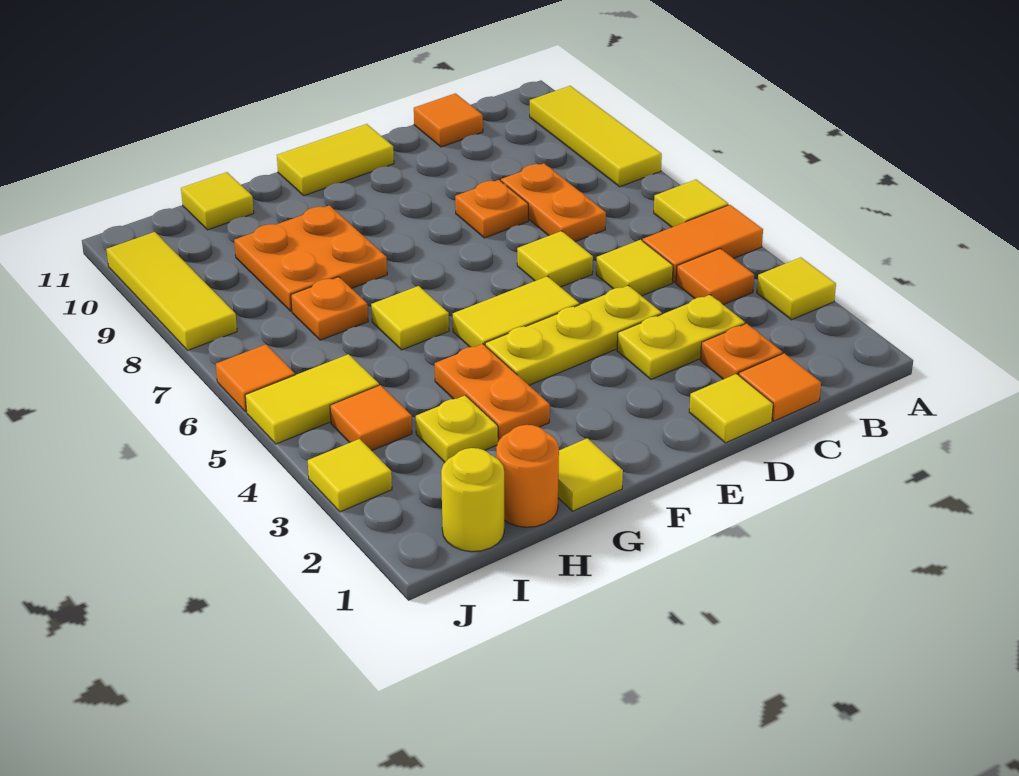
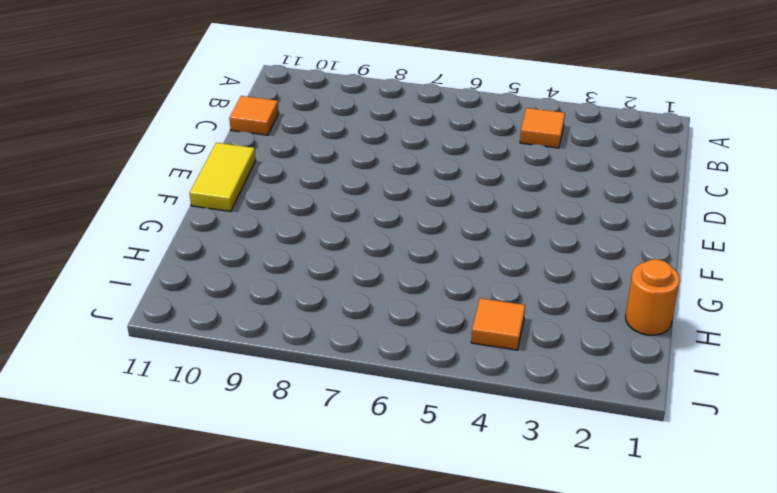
none -> yellow tile A3 level 1
none -> orange tile A5:B5 level 1
none -> yellow tile A6 level 1
none -> yellow tile A8:A10 level 1

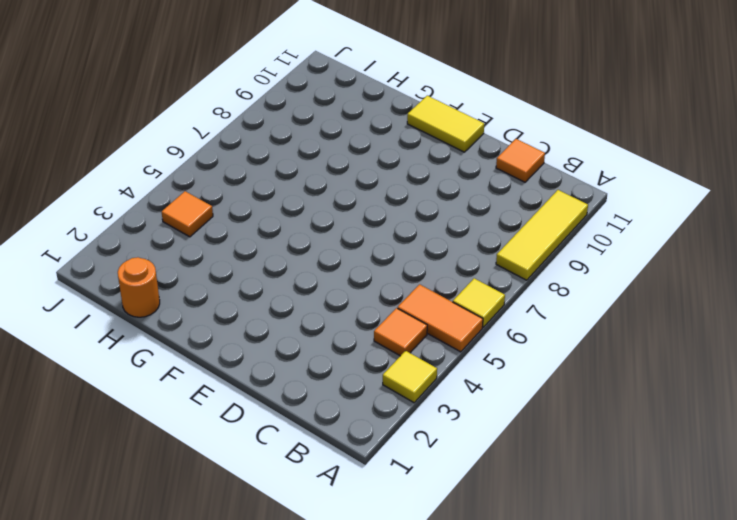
none -> orange tile C1 level 1
none -> orange plate C2 level 1
none -> yellow plate C3:D3 level 1
none -> yellow tile C5 level 1

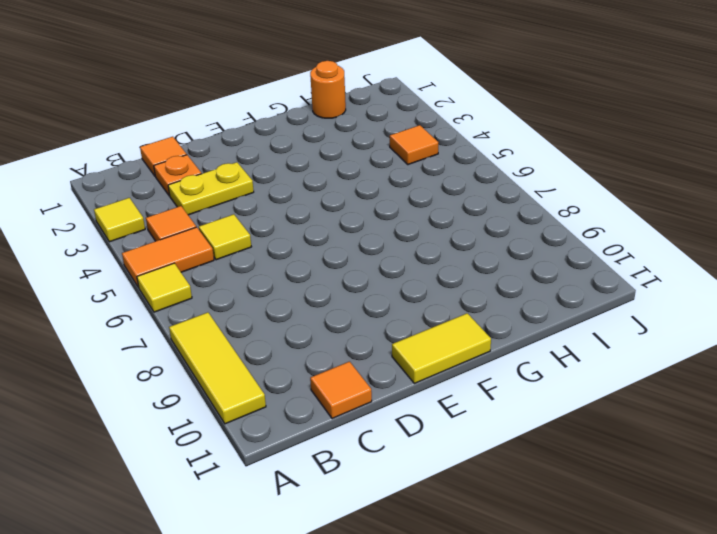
none -> orange plate C7:C8 level 1
none -> yellow tile D1 level 1
none -> yellow plate D4:F4 level 1
none -> yellow tile D6 level 1

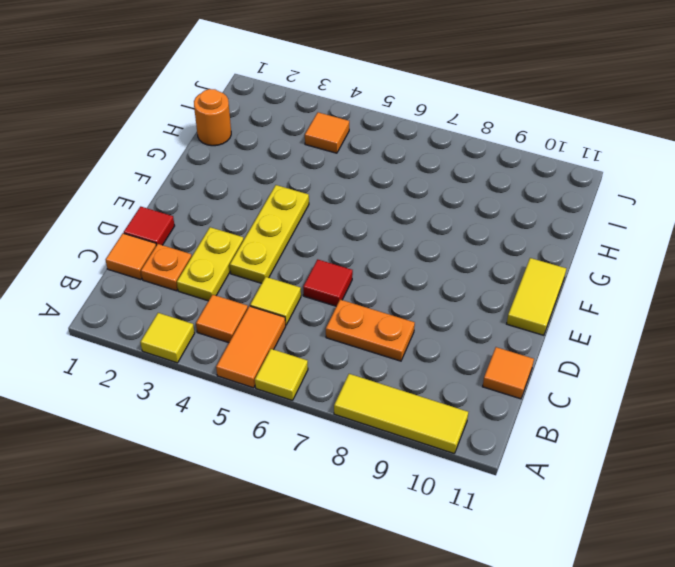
red tile D1 level 1 -> yellow tile D1 level 1
red tile D6 level 1 -> yellow tile D6 level 1
none -> orange plate D8 level 1
none -> yellow tile E5:F5 level 1
none -> yellow tile G1 level 1
none -> orange plate G3:G4 level 1

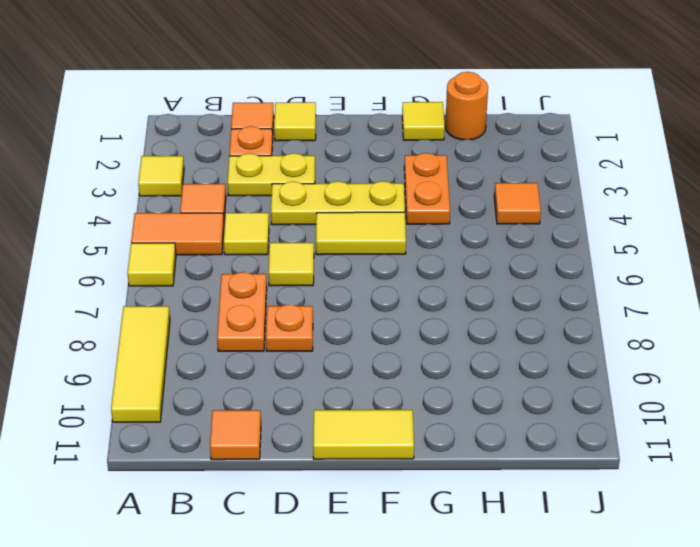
none -> yellow tile G6 level 1
none -> orange plate G8:H9 level 1
none -> yellow plate H3 level 1
none -> orange plate H7 level 1

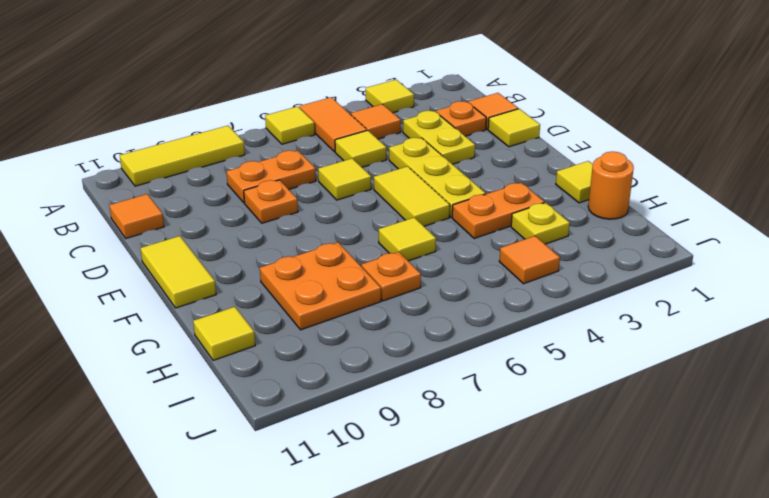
none -> yellow round brick I1 level 1
none -> yellow tile I5:J5 level 1
none -> yellow tile J3 level 1
none -> orange tile J6 level 1

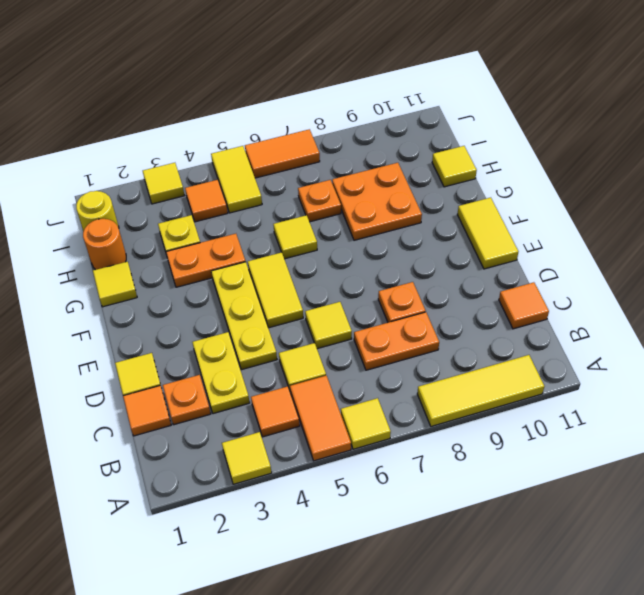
orange tile J6:J7 level 1 -> orange tile J6 level 1
none -> yellow tile J8:J10 level 1

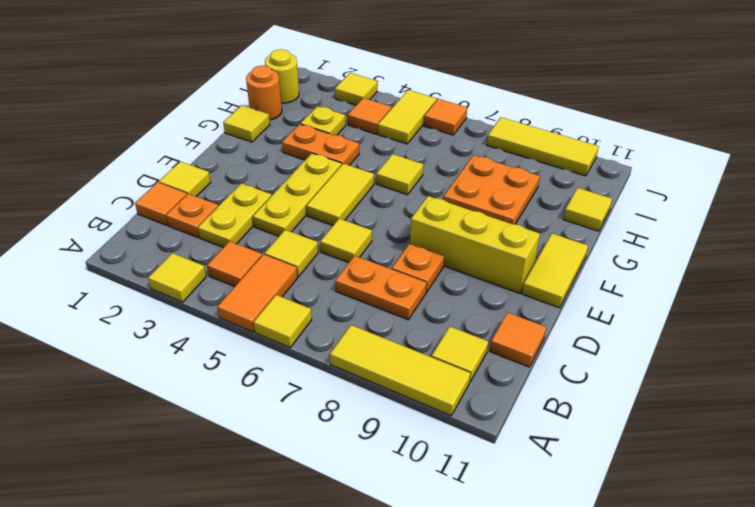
yellow tile B10 level 1 -> none
yellow brick E8:E10 level 1 -> none
none -> orange plate H7 level 1

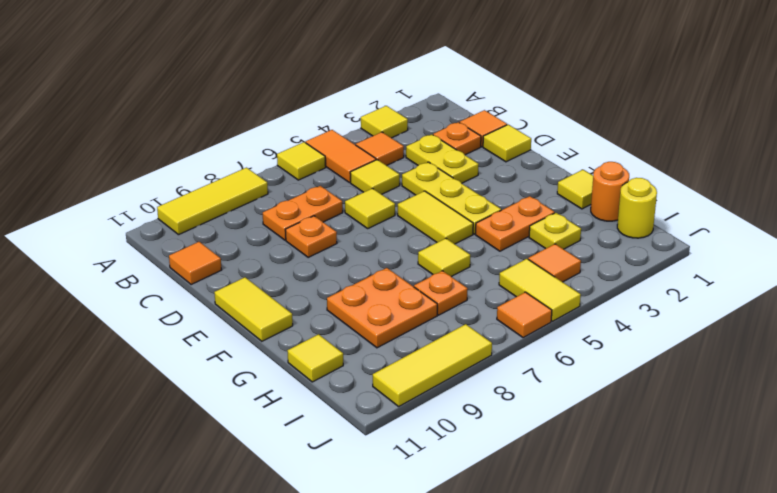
none -> yellow tile J3 level 1

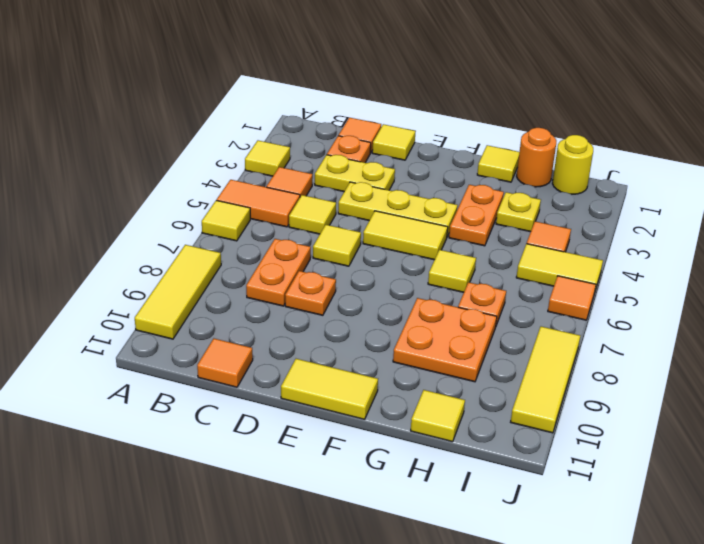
none -> yellow tile J3 level 1

